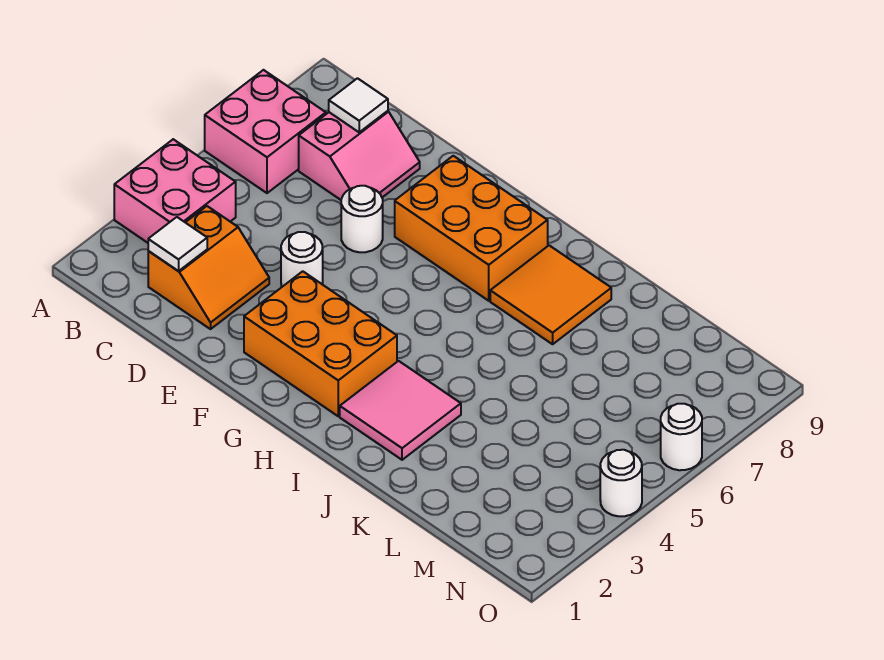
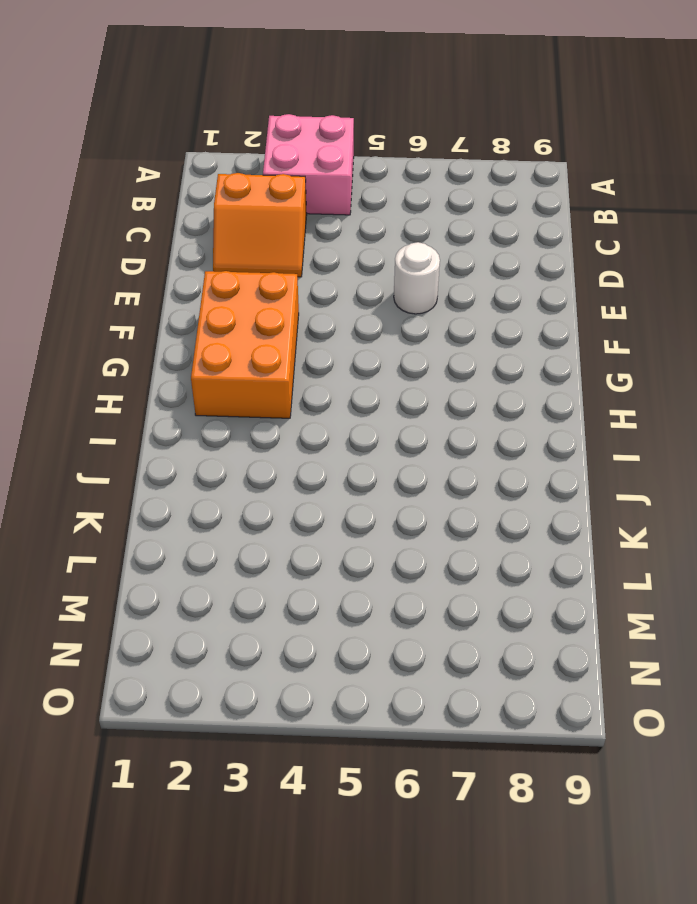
none -> pink brick A6:B7 level 1
none -> pink slope C7:D8 level 1 top C
none -> white round brick E4 level 1

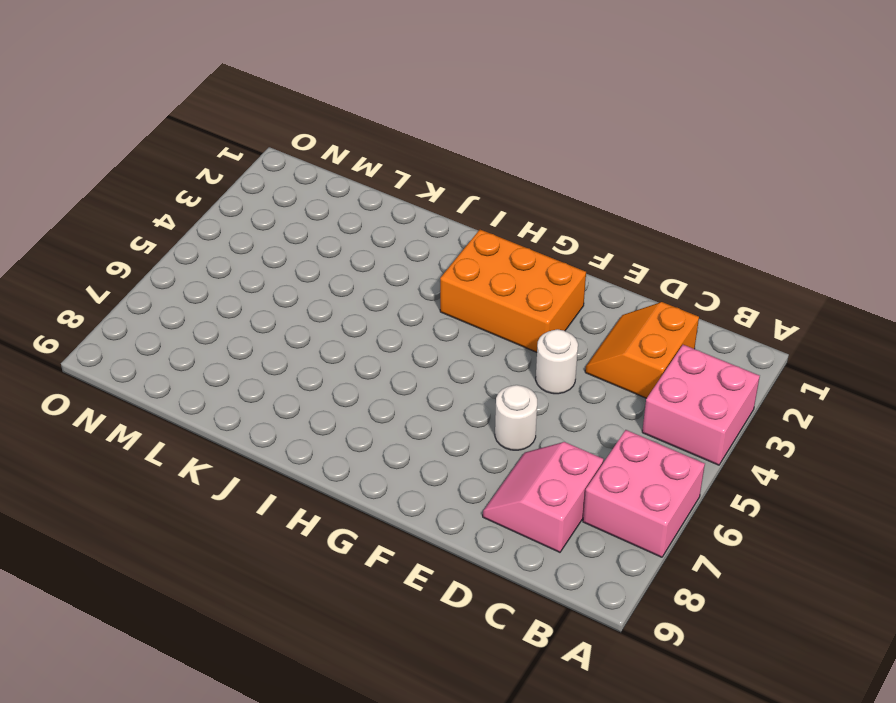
none -> orange brick F7:H8 level 1
none -> pink tile I2:J3 level 1
none -> orange tile I7:J8 level 1

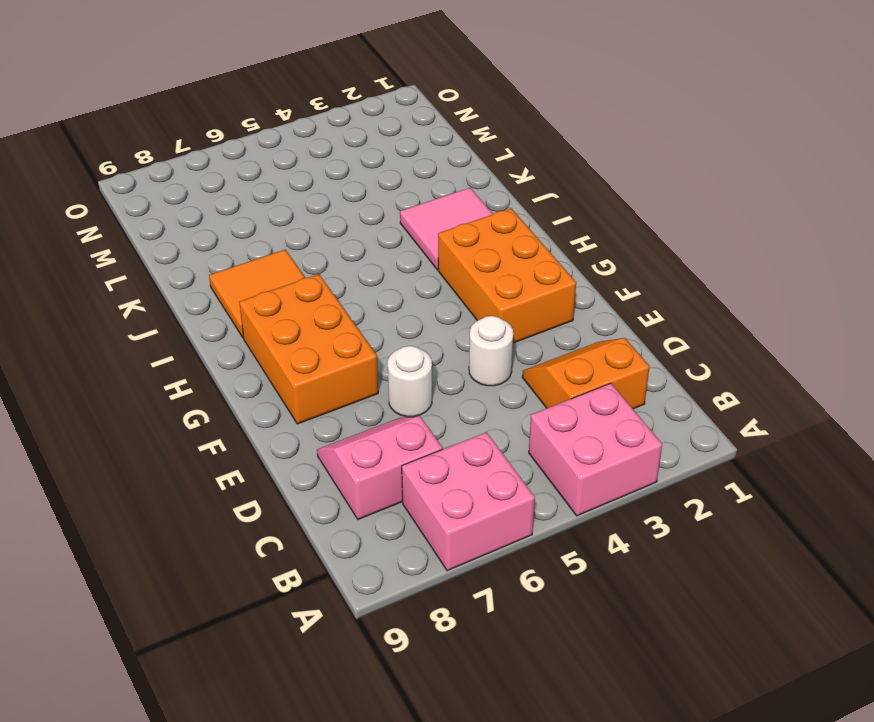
none -> white round brick O4 level 1
none -> white round brick O6 level 1
none -> white tile C2 level 2

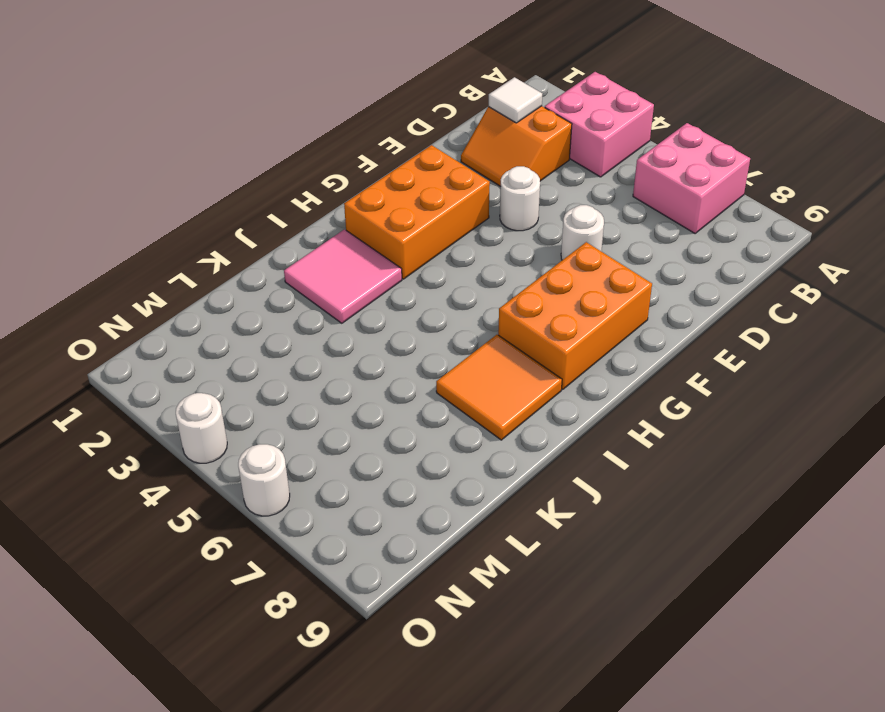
none -> pink slope C7:D8 level 1 top C
none -> white tile C8 level 2

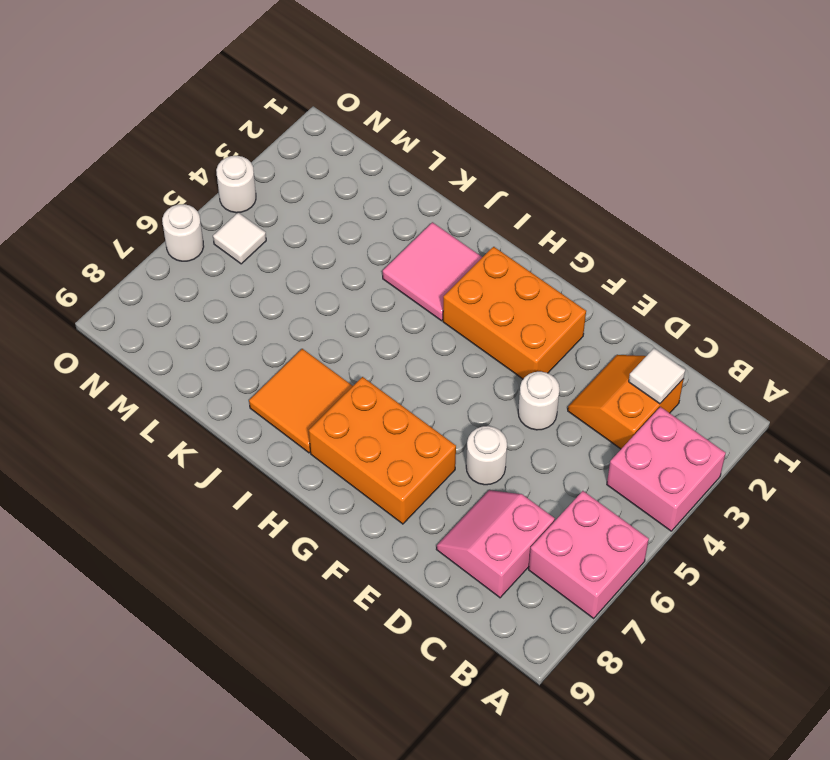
white tile N5 level 1 -> white tile C8 level 2

